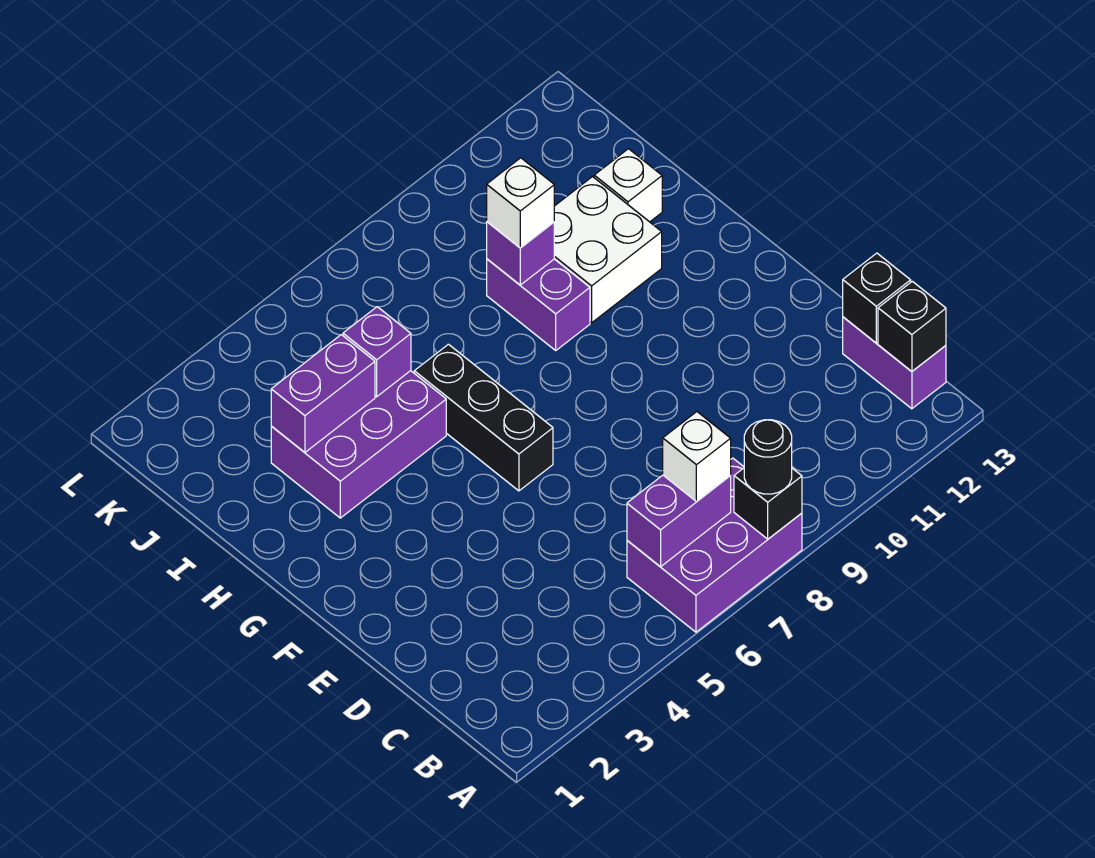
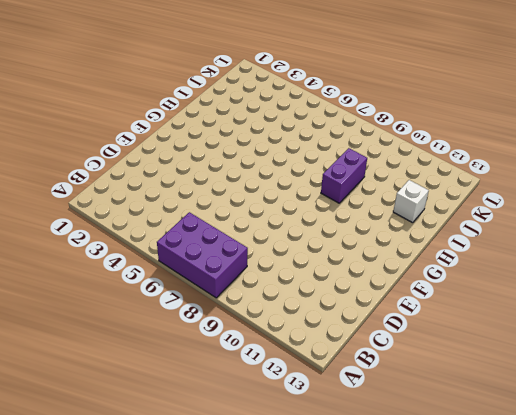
none -> purple brick B13:C13 level 1
none -> black brick F6:H6 level 1
none -> purple brick H3:I5 level 1

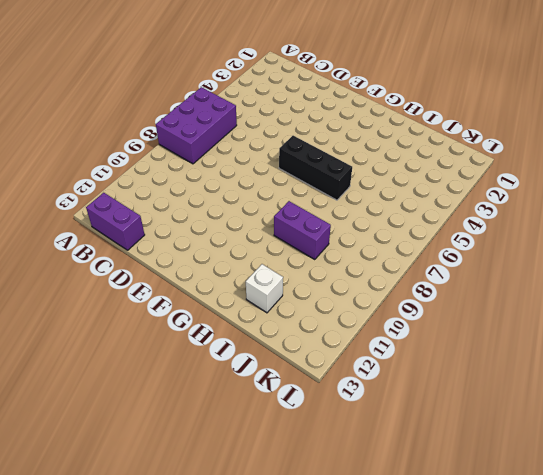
none -> purple brick H3:I5 level 1
none -> white brick H10:I11 level 1
none -> black brick A8 level 2

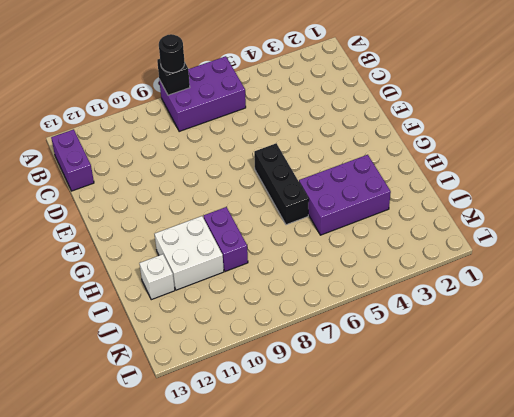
none -> purple brick B6:B7 level 2
none -> black brick B13 level 2
none -> black brick C13 level 2

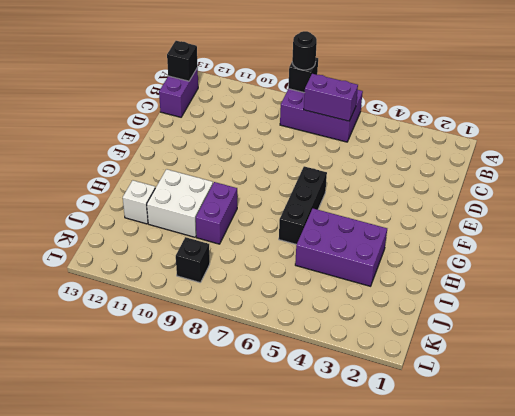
black brick K9 level 1 -> black brick C13 level 2
none -> purple brick I3:I4 level 2
none -> purple brick I5 level 2
none -> purple brick I9 level 2

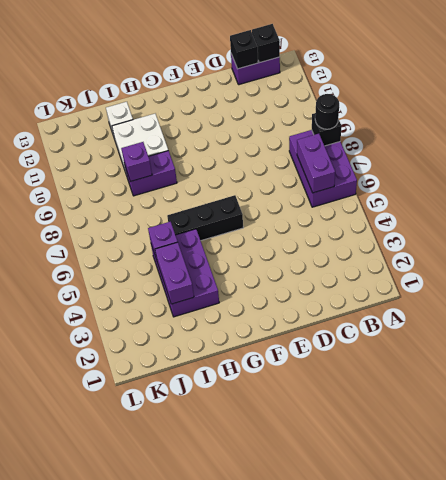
none -> white brick B7 level 3
none -> white brick I9 level 3

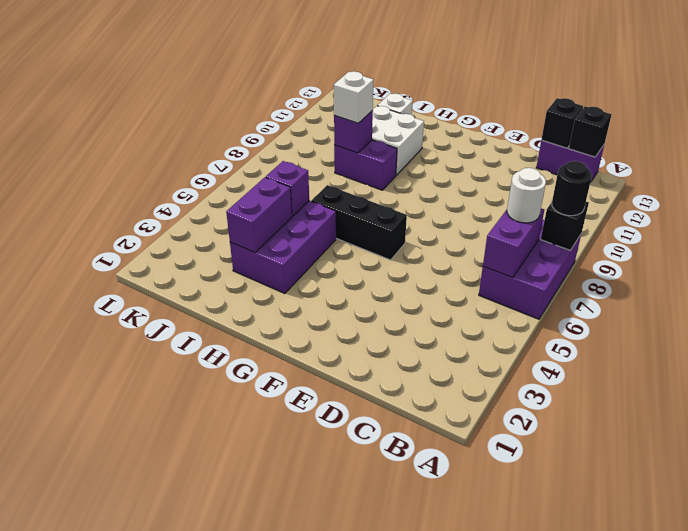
white round brick B7 level 3 -> white brick B7 level 3

